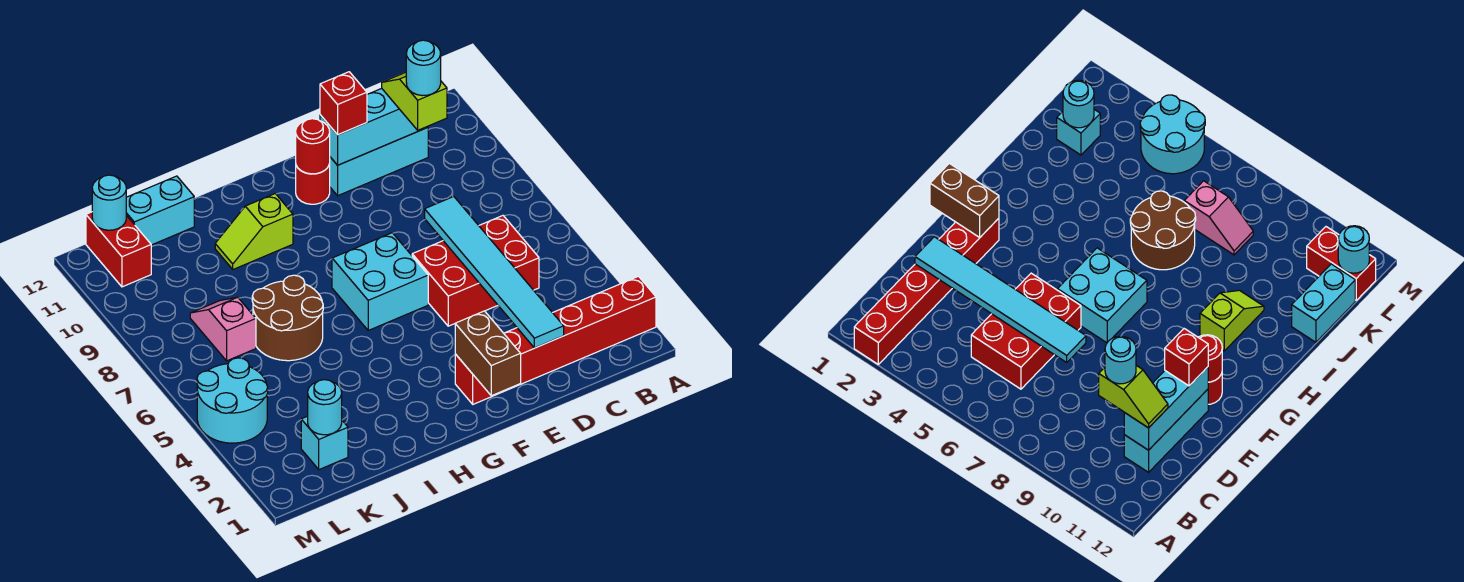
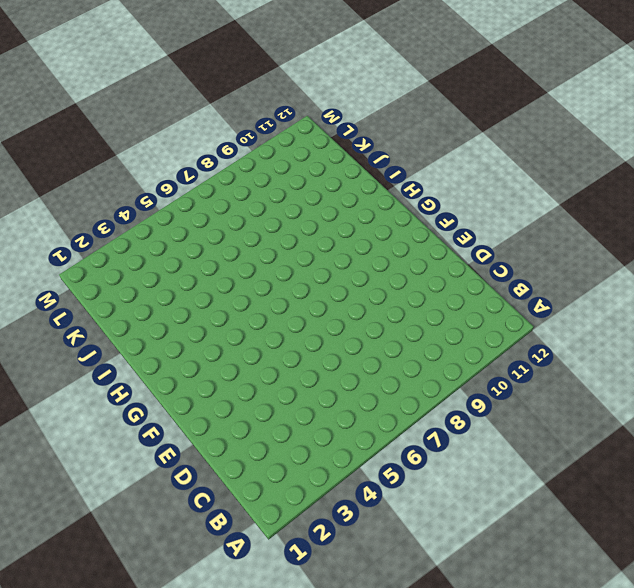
none -> red brick A2:F2 level 1
none -> red brick C5:E6 level 1
none -> cyan brick C11:E11 level 1

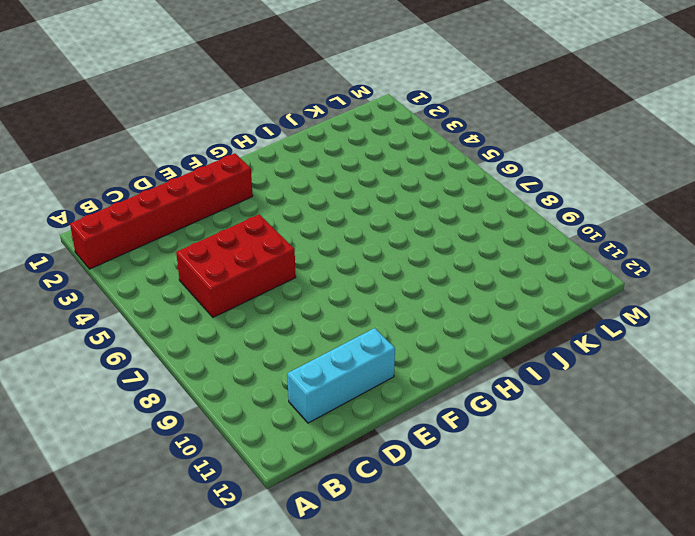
none -> cyan brick F6:G7 level 1
none -> red round brick F11 level 1
none -> lime slope H10:I10 level 1 top H

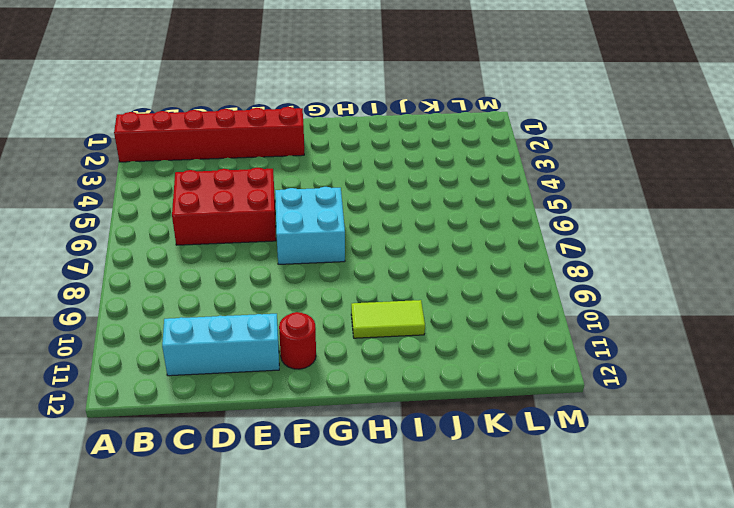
lime tile H10:I10 level 1 -> lime slope H10:I10 level 1 top H
none -> brown round brick I6:J7 level 1
none -> cyan brick J12:K12 level 1
none -> cyan brick K2 level 1

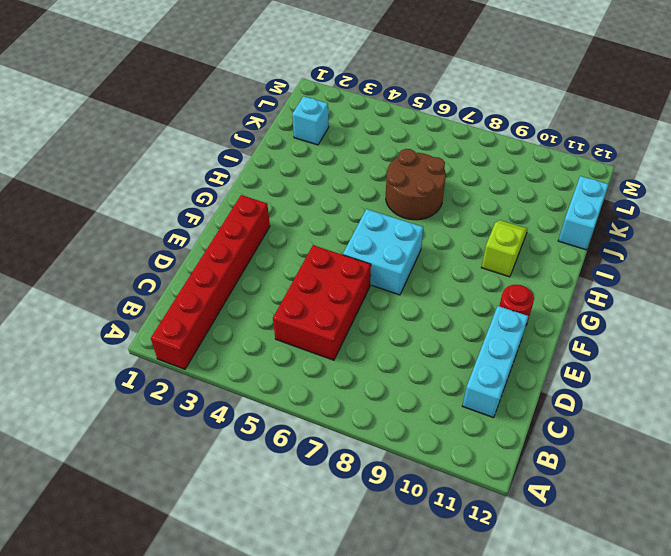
none -> pink slope K7:K8 level 1 top 7
none -> cyan round brick L4:M5 level 1
none -> red brick L11:L12 level 1

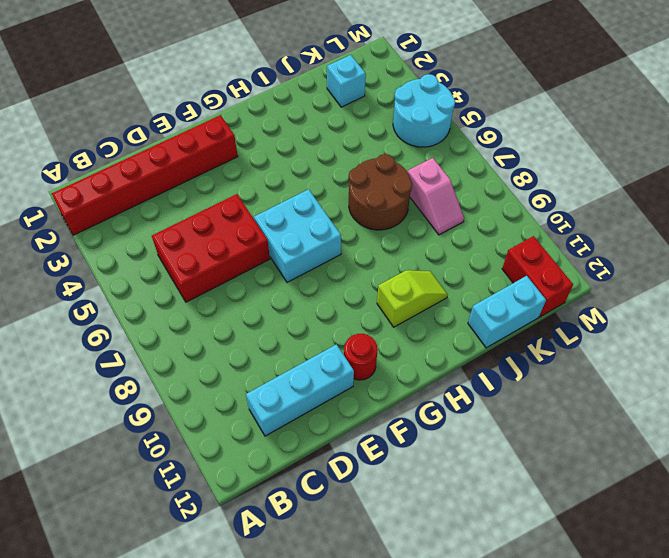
none -> cyan brick C11:E11 level 2
none -> cyan tile D2:D7 level 2
none -> brown brick F1:F2 level 2

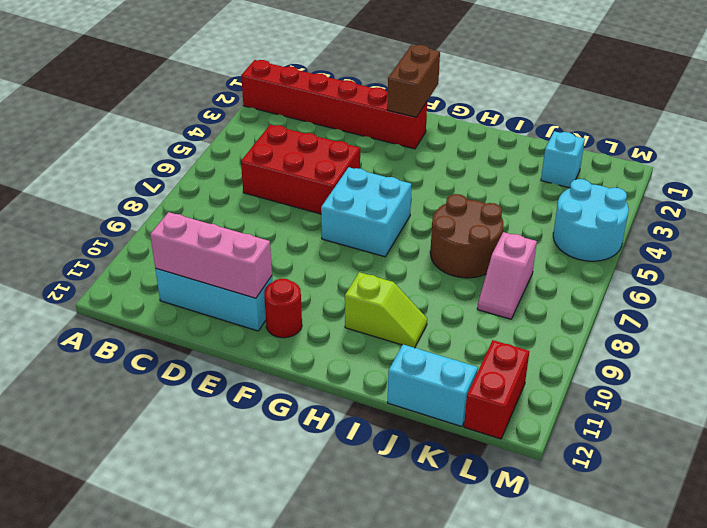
pink brick C11:E11 level 2 -> cyan brick C11:E11 level 2
none -> cyan tile D2:D7 level 2
none -> red round brick F11 level 2
none -> cyan round brick K2 level 2

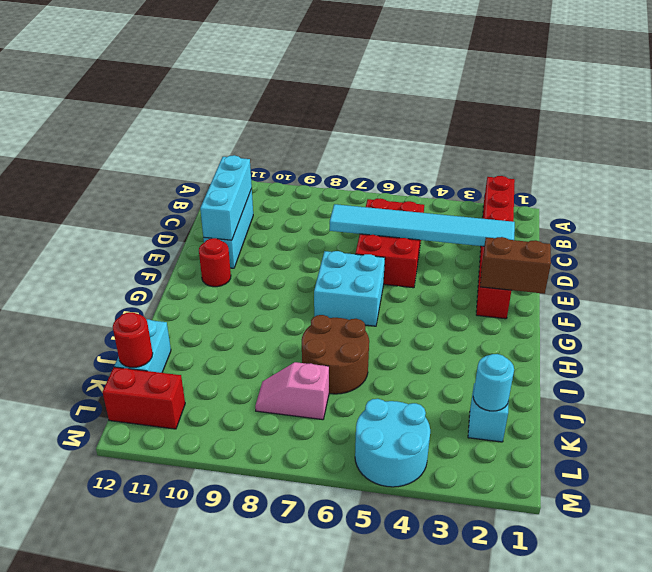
red round brick K12 level 2 -> red round brick F11 level 2
none -> lime slope H10:I10 level 1 top H
none -> cyan round brick L12 level 2
none -> lime slope C10:C11 level 3 top 10

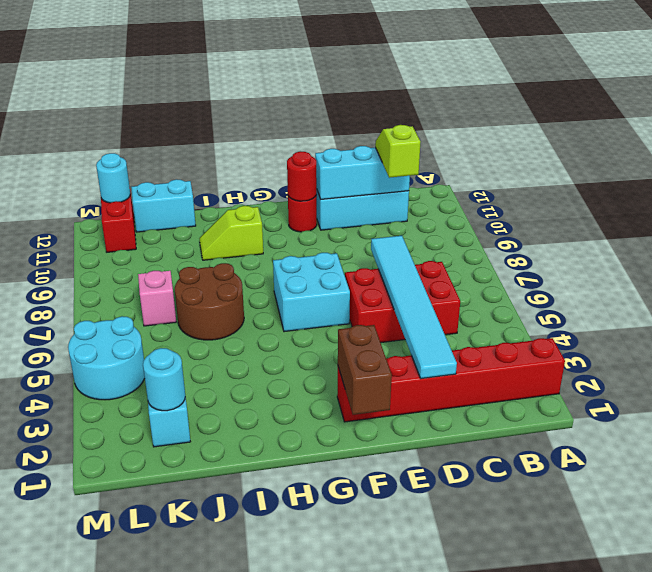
none -> red brick E11 level 3
none -> cyan round brick C10 level 4

